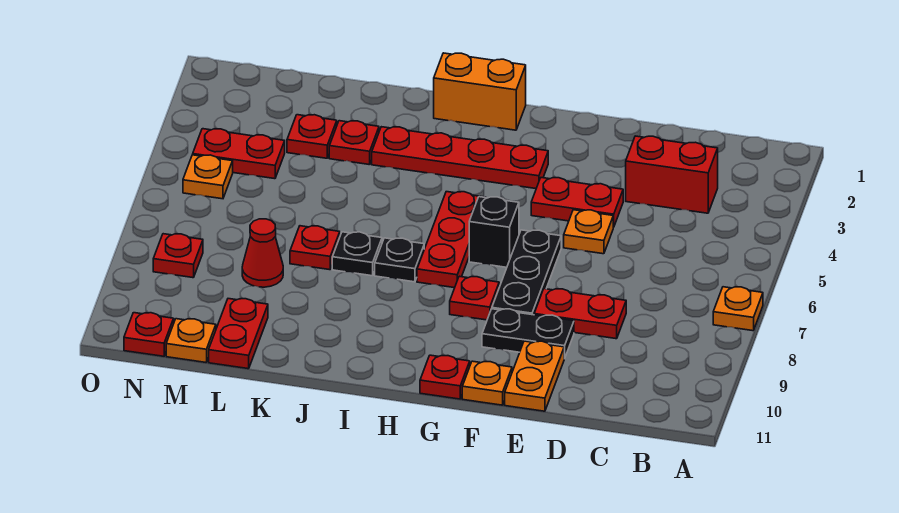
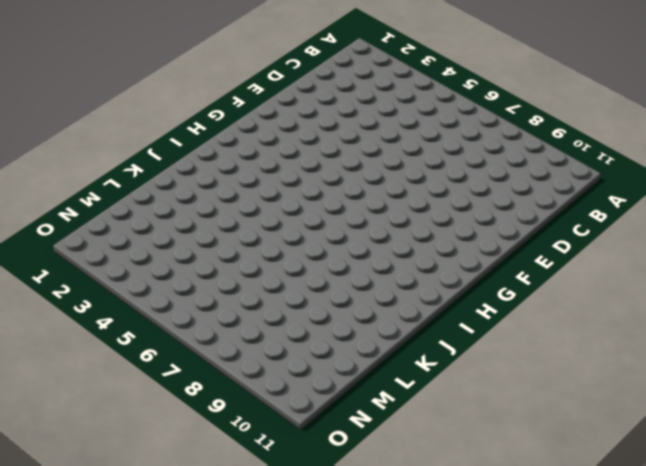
none -> orange plate A7 level 1
none -> red brick C3:D3 level 1
none -> red plate D8:E8 level 1

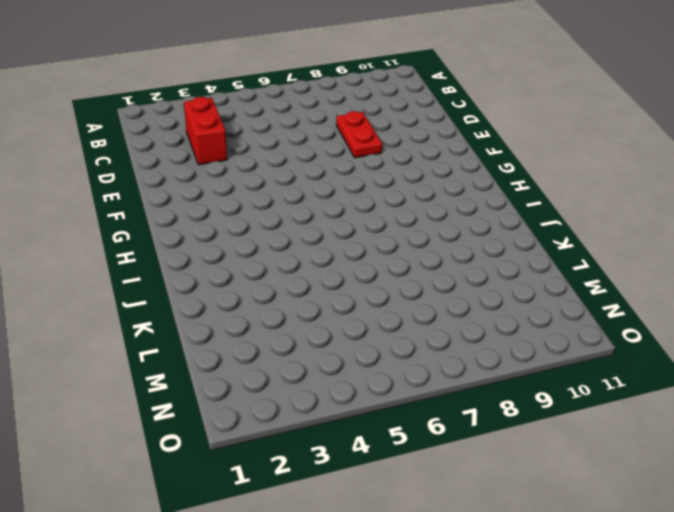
none -> orange plate A7 level 1
none -> red plate E4:F4 level 1
none -> orange plate E5 level 1

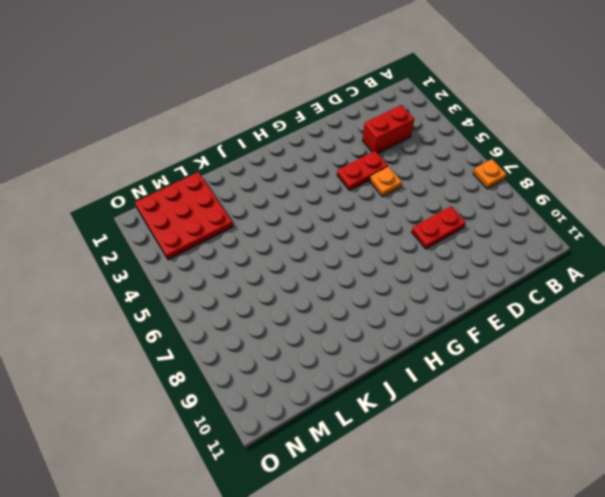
red plate L1:N3 level 1 -> red plate L3 level 1
none -> black plate E9:F9 level 1
none -> orange plate E10:E11 level 1
none -> black plate F6:F8 level 1

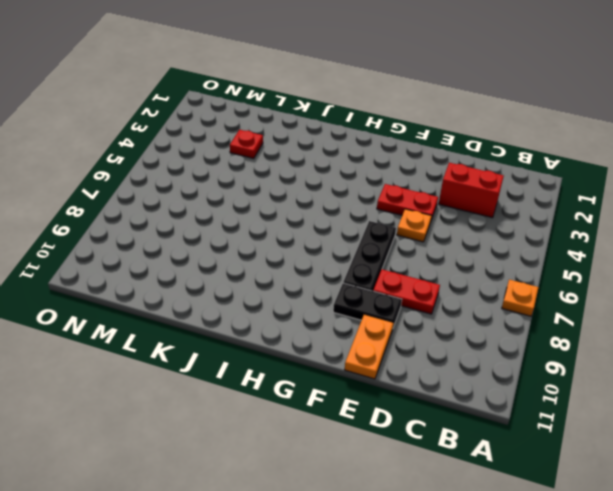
none -> orange plate F11 level 1
none -> red plate G3:J3 level 1
none -> black brick G6 level 1

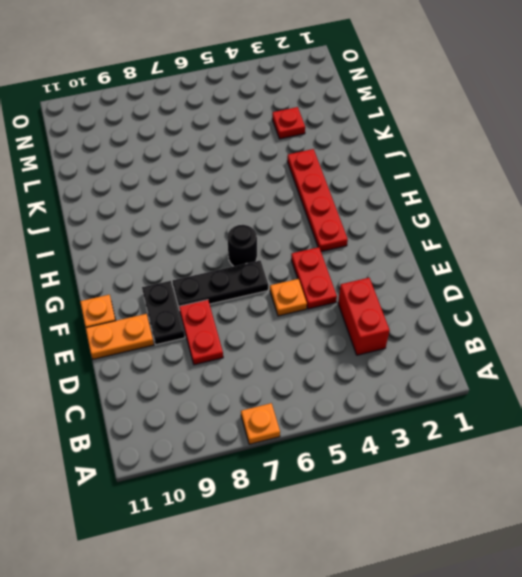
black round brick G6 level 1 -> black brick G6 level 1
none -> red plate G8 level 1
none -> red plate G11 level 1
none -> orange brick H1:I1 level 1

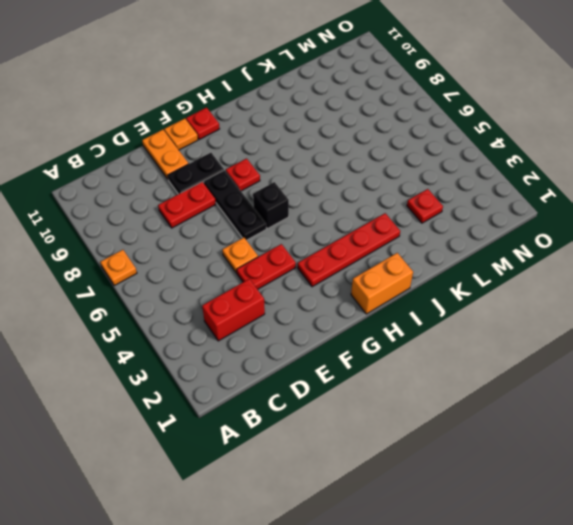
none -> red plate H5:H7 level 1
none -> black plate I7 level 1
none -> black plate J7 level 1

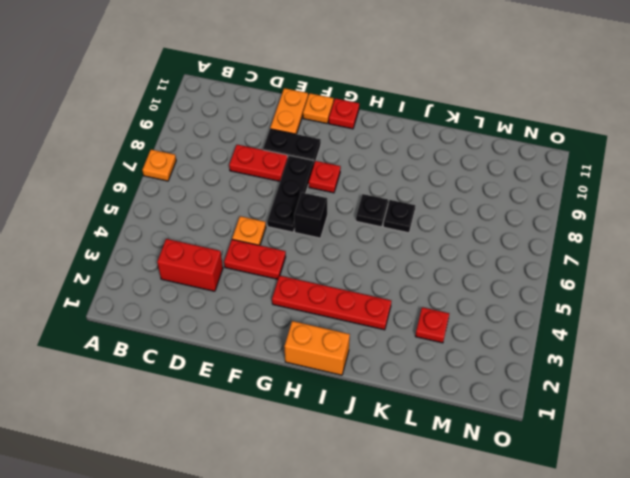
none -> red plate H5:H7 level 1
none -> red plate K3 level 1
none -> red plate K7 level 1

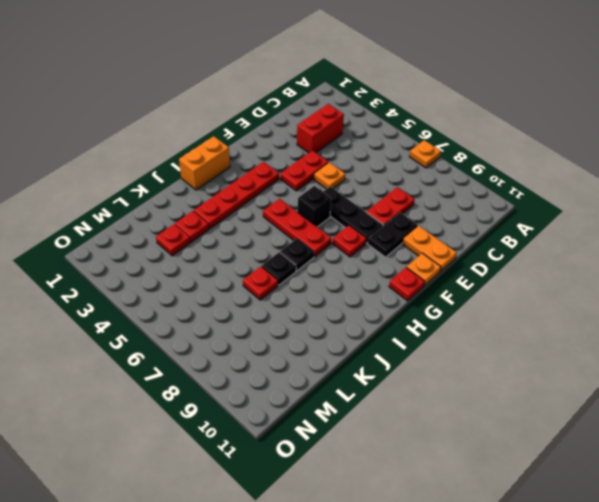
none -> red cone L8 level 1
none -> red plate L10:L11 level 1
none -> red plate M4:N4 level 1

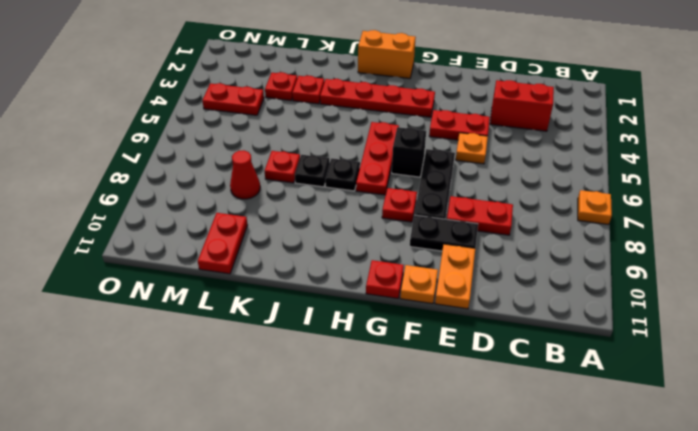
none -> orange plate M11 level 1
none -> orange plate N5 level 1
none -> red plate N8 level 1

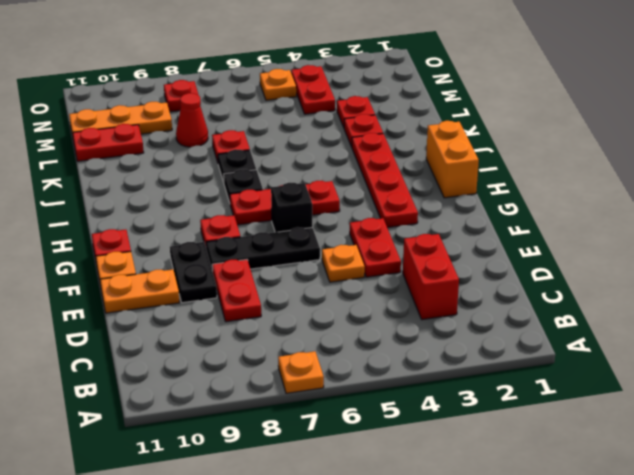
orange plate M9:M11 level 1 -> orange plate M11 level 1
none -> red plate N11 level 1

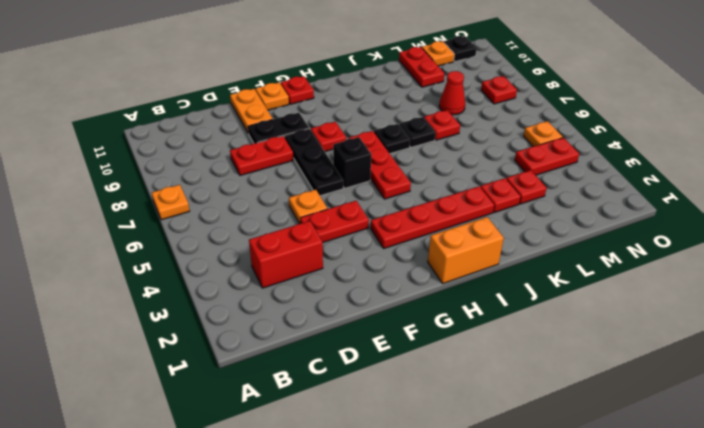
black plate N11 level 1 -> red plate N11 level 1

